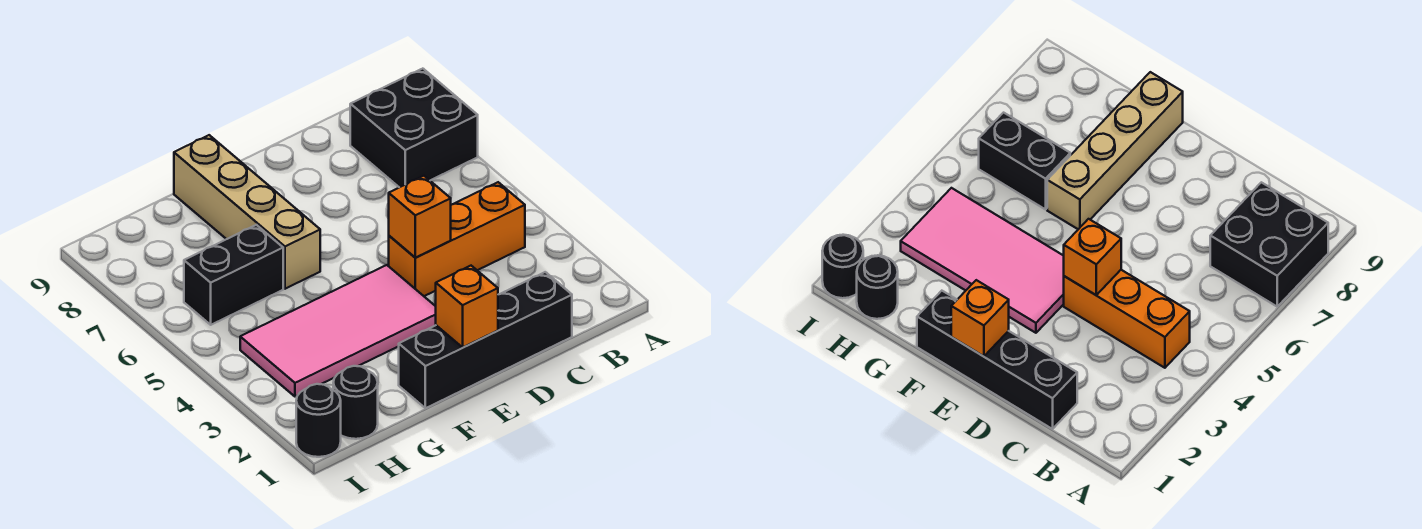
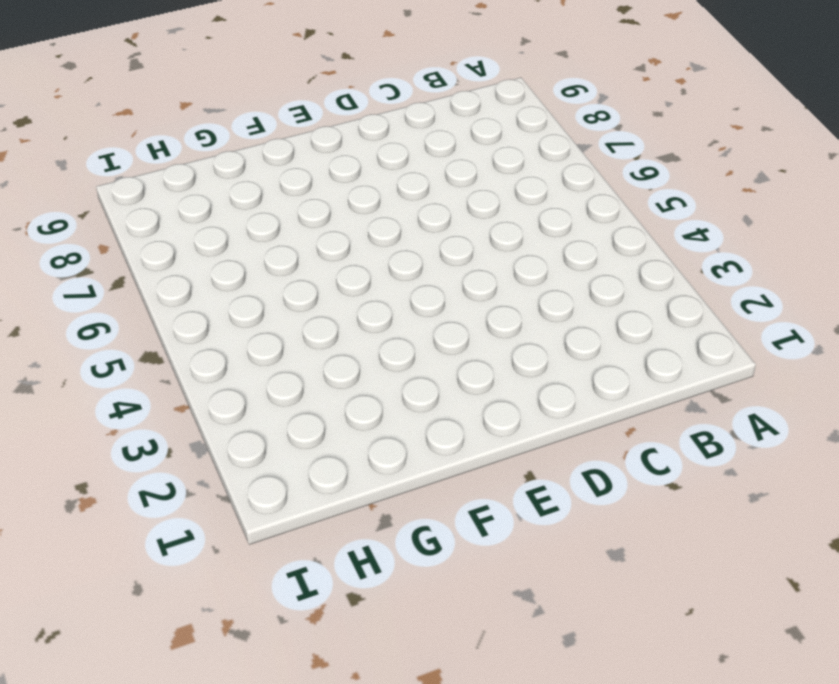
none -> black brick A7:B8 level 1
none -> orange brick B4:D4 level 1

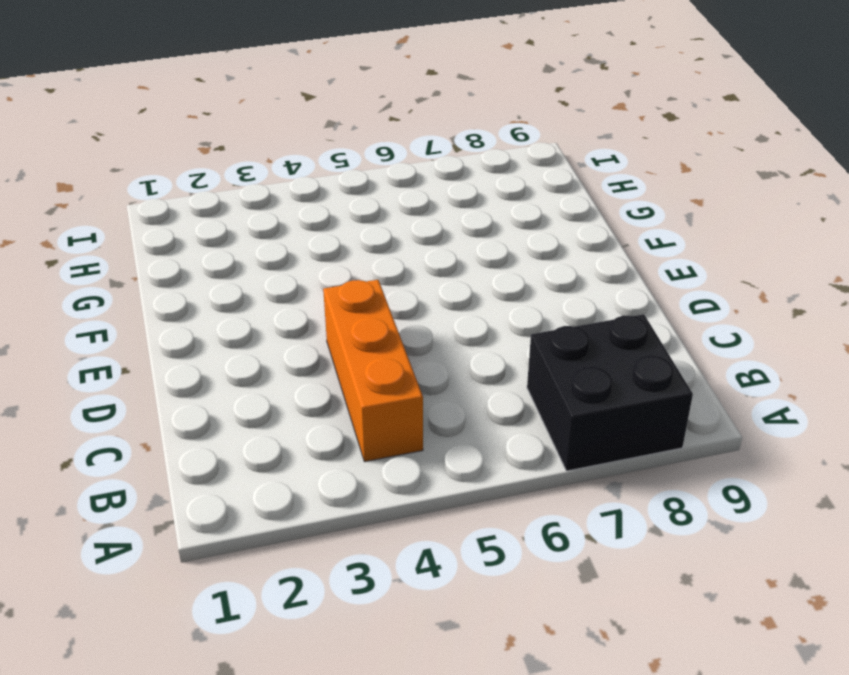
none -> black brick C1:F1 level 1
none -> pink tile E3:H4 level 1

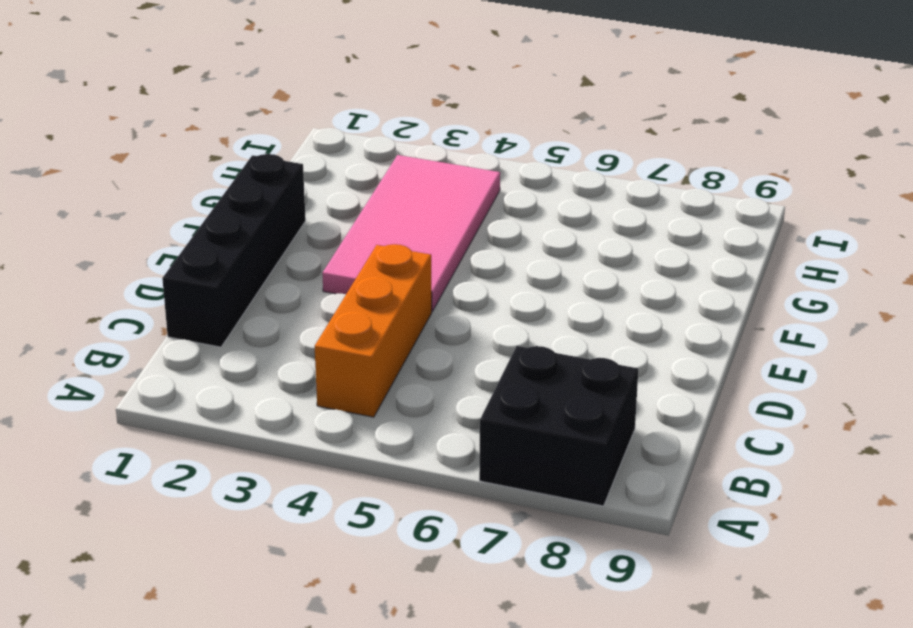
none -> tan brick F6:F9 level 1
none -> black brick G6:H6 level 1

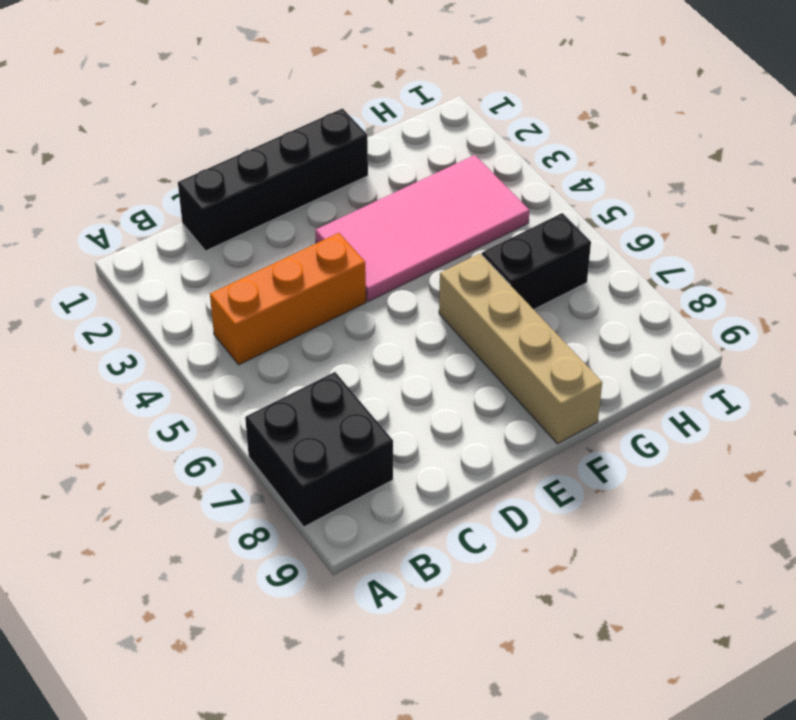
none -> black round brick H1 level 1
none -> black round brick I1 level 1

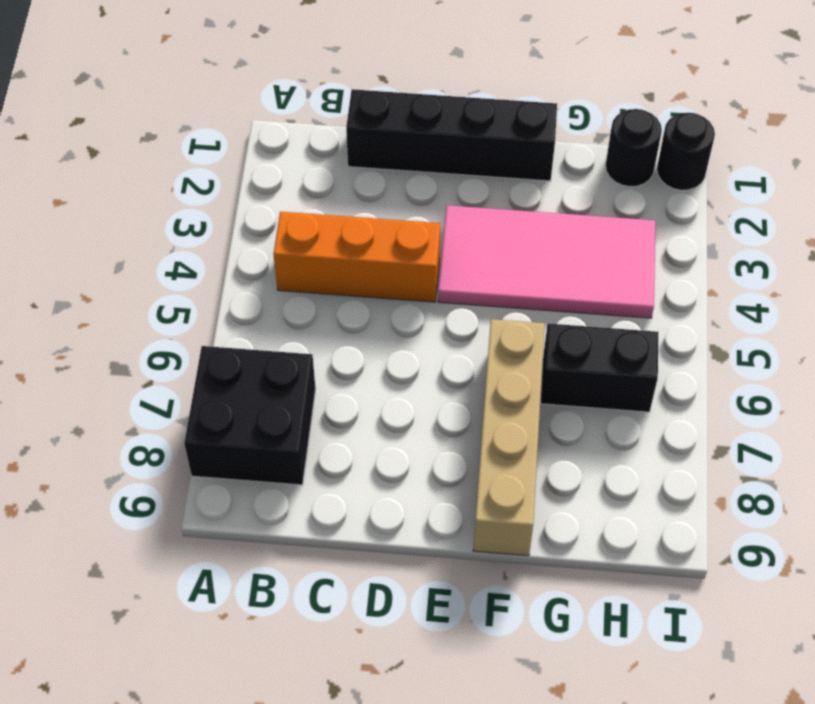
none -> orange brick D4 level 2
none -> orange brick E1 level 2

